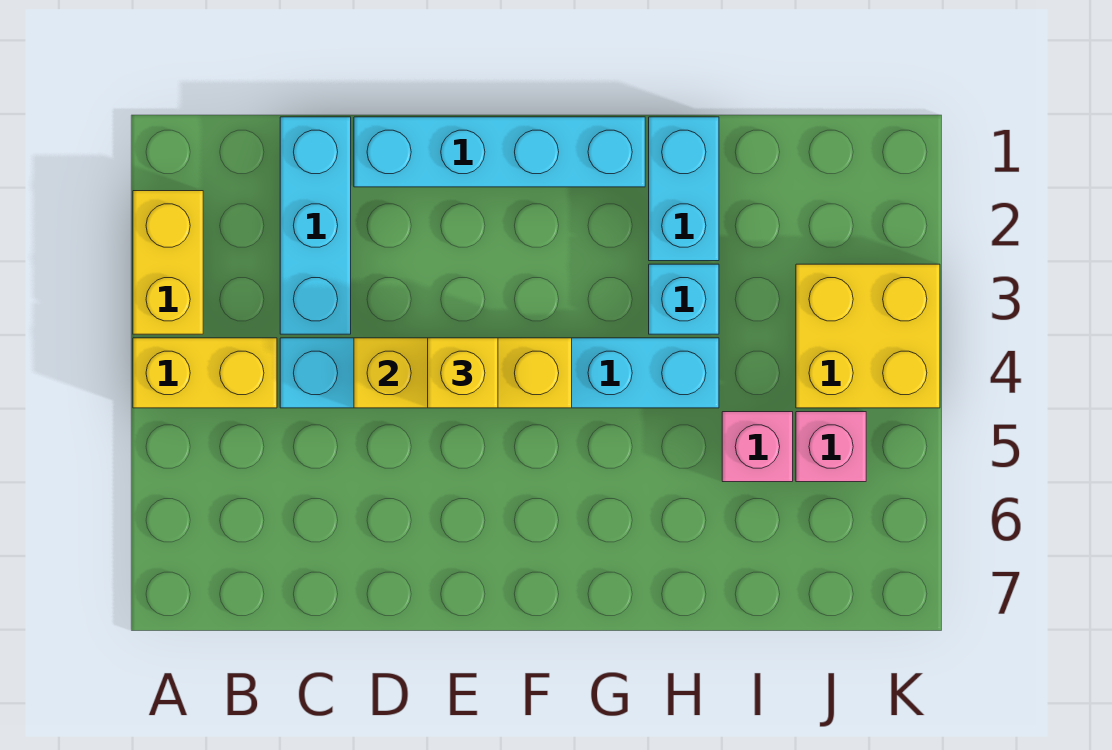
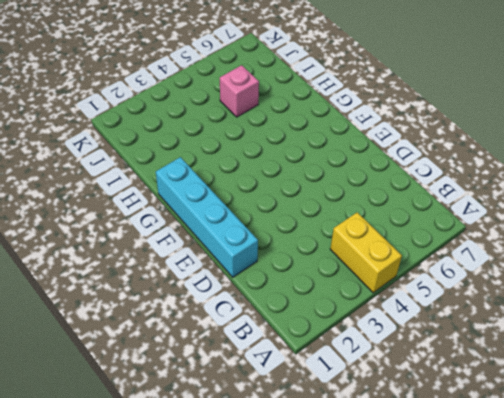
none -> yellow brick A2:A3 level 1
none -> cyan brick C1:C3 level 1
none -> cyan brick C4:H4 level 1

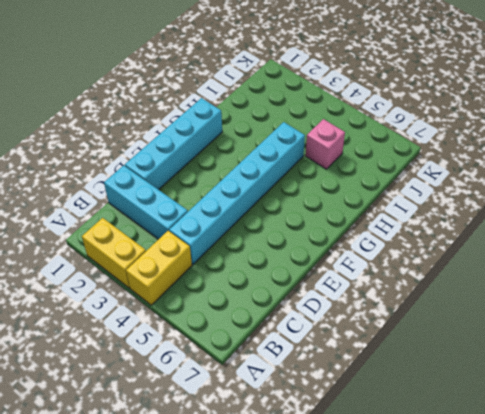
none -> cyan brick H1:H2 level 1
none -> cyan brick H3 level 1
none -> yellow brick J3:K4 level 1

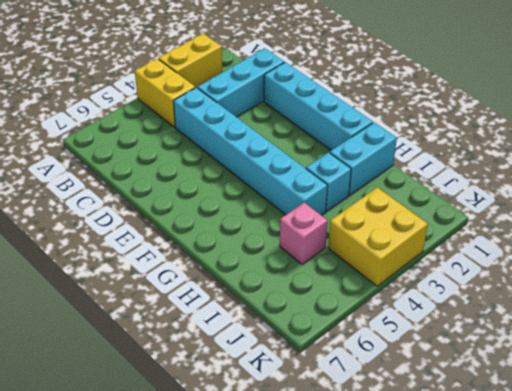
none -> pink brick J5 level 1
none -> yellow brick D4:F4 level 2
none -> yellow brick E4 level 3

